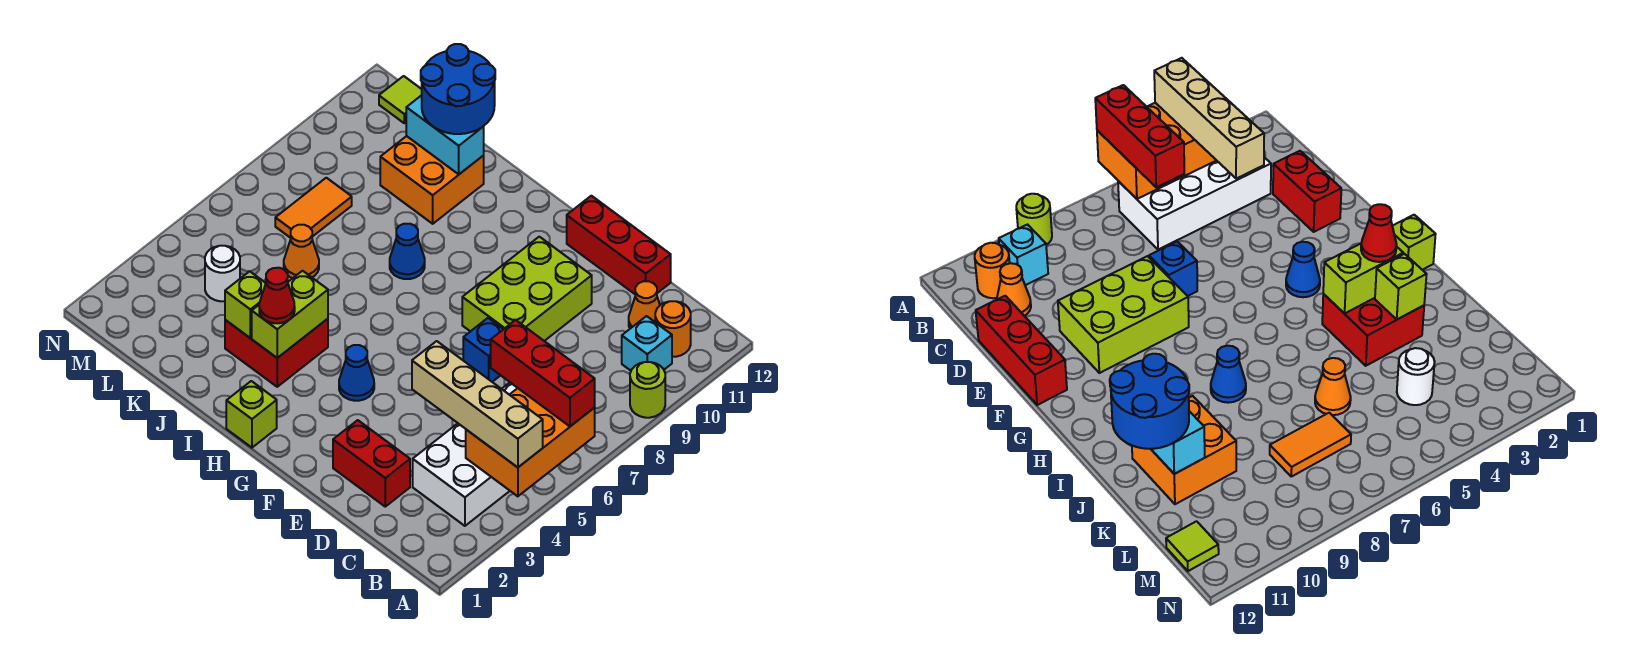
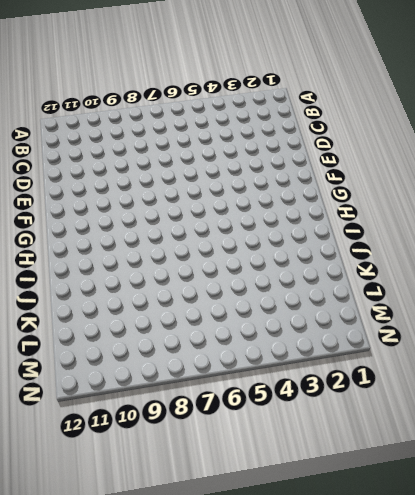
none -> lime round brick A9 level 1
none -> white brick B3:C6 level 1
none -> cyan brick B10 level 1

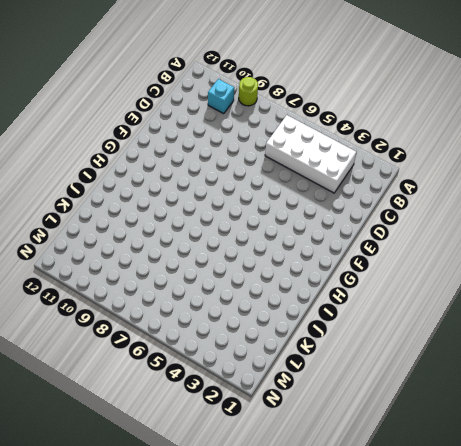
none -> orange round brick B11 level 1
none -> orange cone C11 level 1
none -> red brick D2:E2 level 1

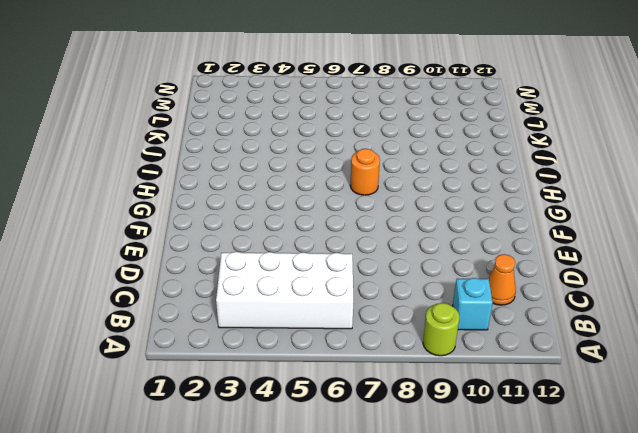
orange round brick H7 level 1 -> orange round brick B11 level 1
none -> red brick D2:E2 level 1
none -> red brick D12:F12 level 1
none -> blue brick E7 level 1

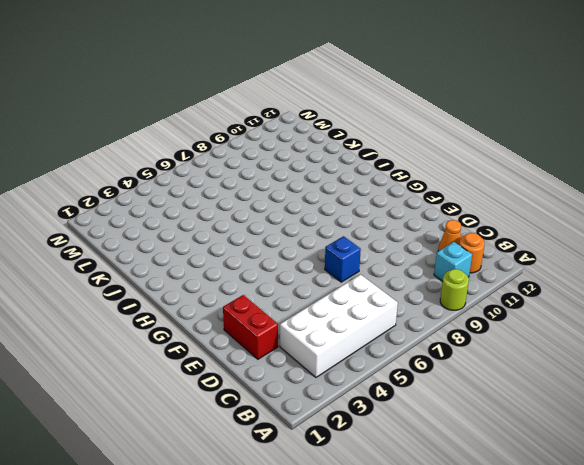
none -> red brick D12:F12 level 1
none -> lime brick E8:F10 level 1
none -> blue cone G4 level 1

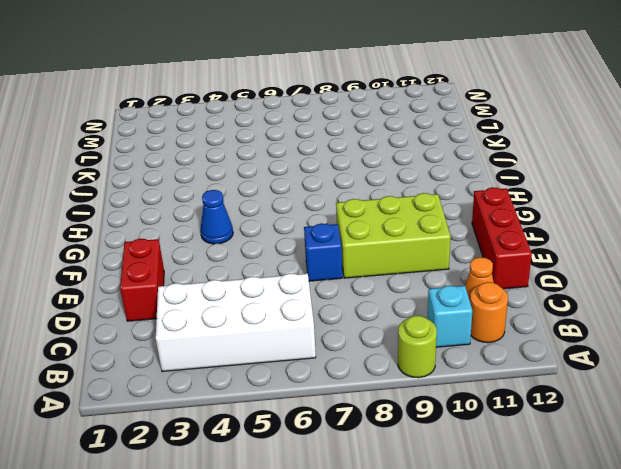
none -> lime brick H1 level 1
none -> red brick I3:J4 level 1
none -> blue cone I8 level 1

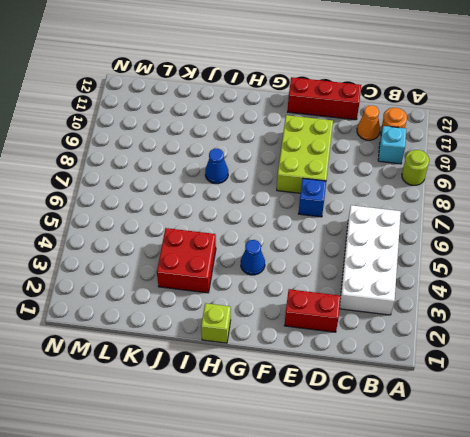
none -> orange brick J10:K11 level 1
none -> orange cone K6 level 1
none -> white round brick L4 level 1

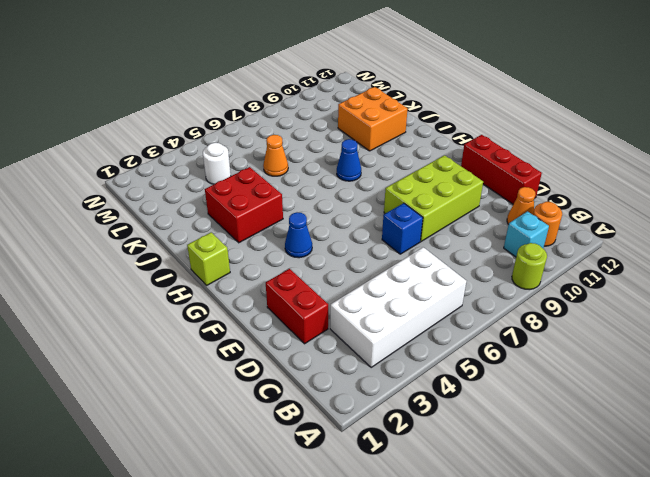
none -> orange tile L7:L8 level 1
none -> lime tile M12 level 1
none -> orange brick A4:B6 level 2

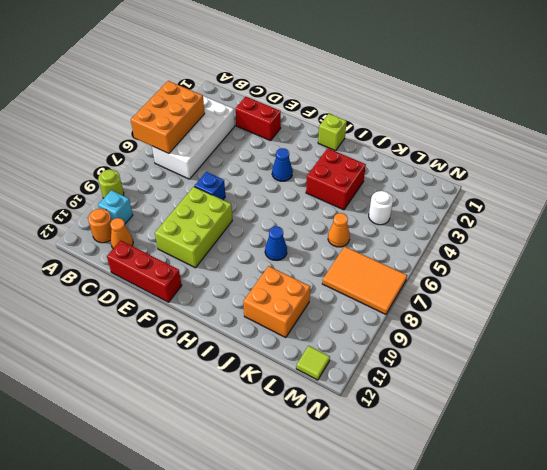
orange tile L7:N8 level 1 -> orange tile L7:L8 level 1
none -> lime brick I3:I4 level 2
none -> lime brick J3 level 2
none -> cyan brick J11:K11 level 2

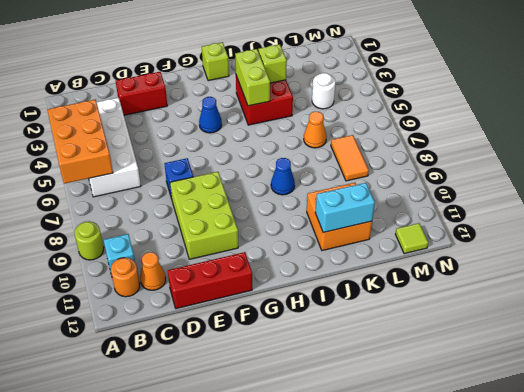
none -> tan brick A4:D4 level 3
none -> red brick A6:C6 level 3
none -> red cone I3 level 3

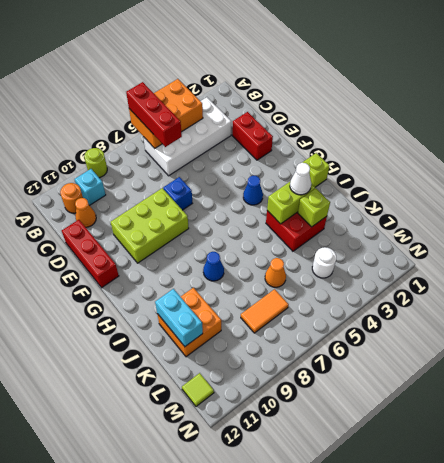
white cone I3 level 3 -> red cone I3 level 3
none -> tan brick A4:D4 level 3
none -> blue round brick J11:K12 level 3

